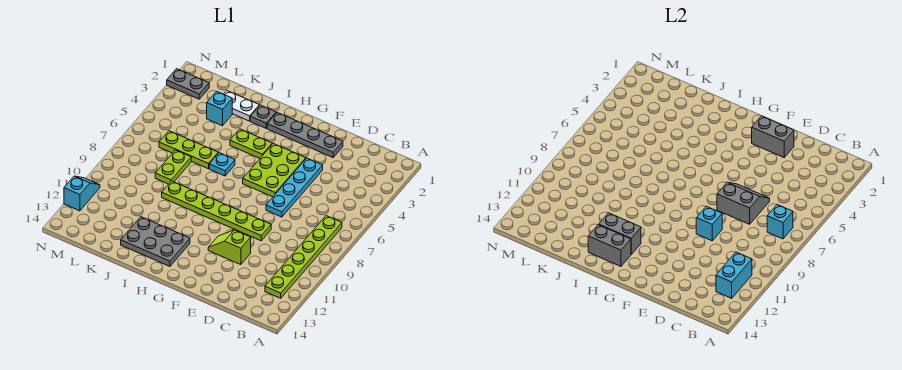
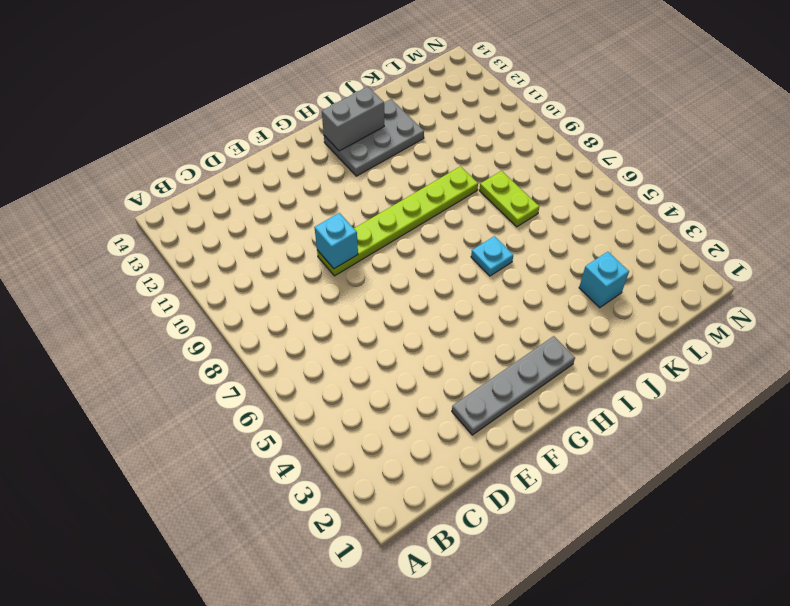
none -> lime plate B7:B12 level 1
none -> cyan plate E4:E7 level 1
none -> lime slope E11:F11 level 1 top E

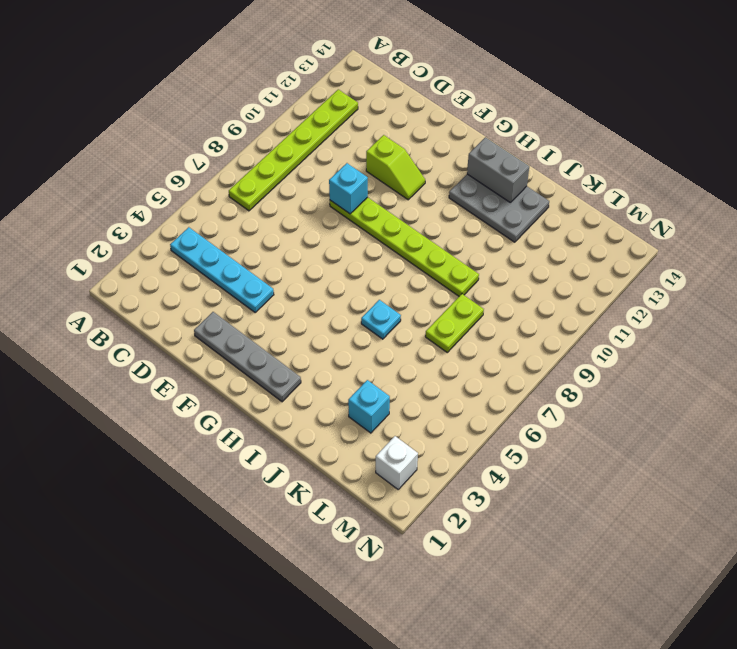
cyan plate B4:E4 level 1 -> cyan plate E4:E7 level 1
white brick M2 level 1 -> grey plate M2:N2 level 1
none -> lime plate F4:G6 level 1
none -> lime plate H4:I4 level 1
none -> grey plate I2 level 1

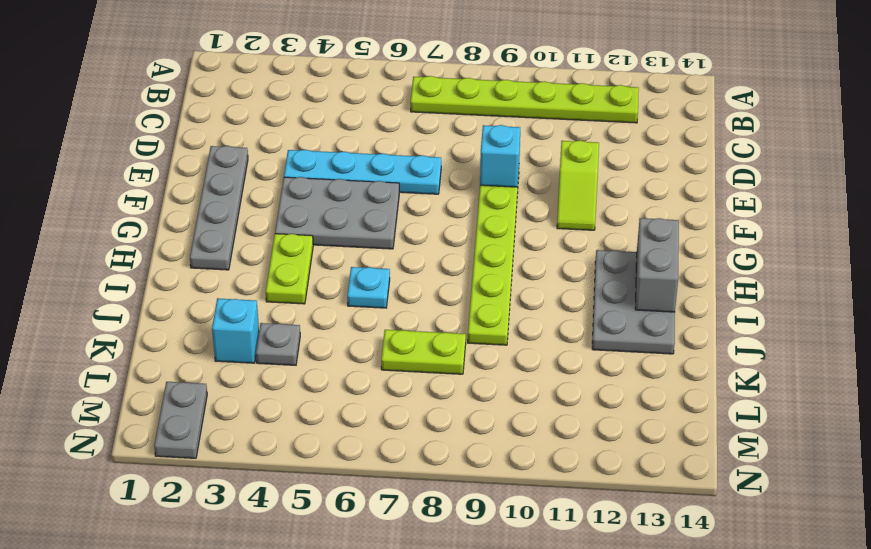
grey plate F4:G6 level 1 -> lime plate F4:G6 level 1
grey plate K4 level 1 -> grey plate I2 level 1
none -> white plate J2:K2 level 1
none -> lime plate J6:L6 level 1
none -> cyan slope N11:N12 level 1 top 12

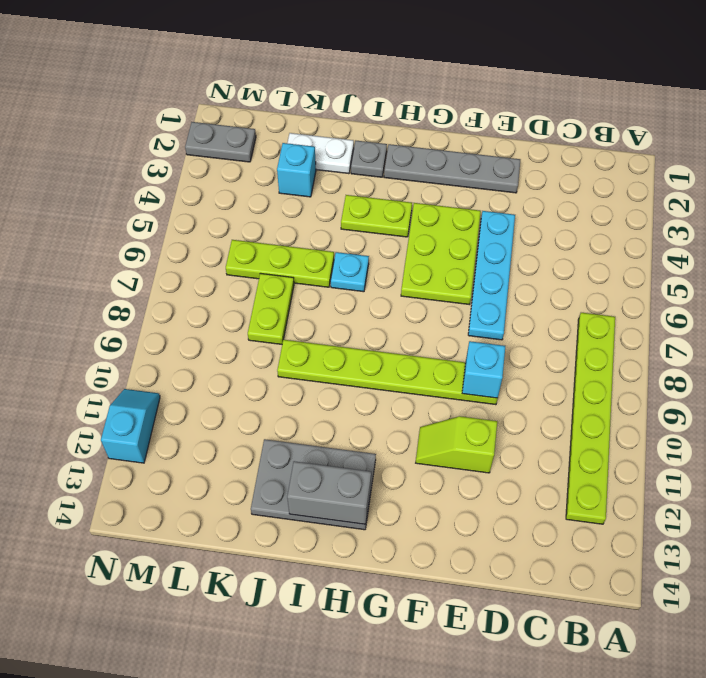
none -> cyan brick B7 level 2
none -> cyan brick B11:B12 level 2
none -> grey slope D6:E7 level 2 top 7

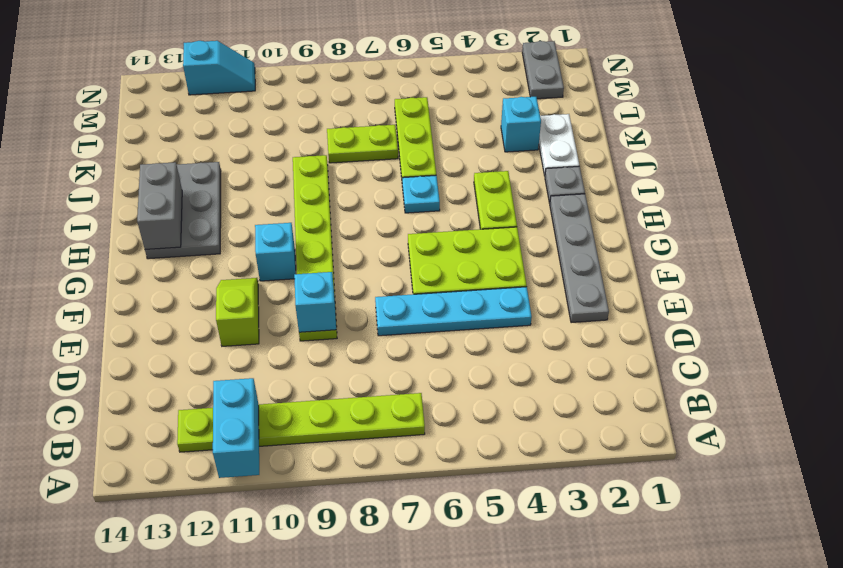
cyan brick A11:B11 level 2 -> cyan brick B11:B12 level 2
cyan brick G10 level 1 -> cyan brick B7 level 2
none -> grey slope D6:E7 level 2 top 7
none -> grey brick E2:F2 level 2
none -> grey brick H12:I12 level 2

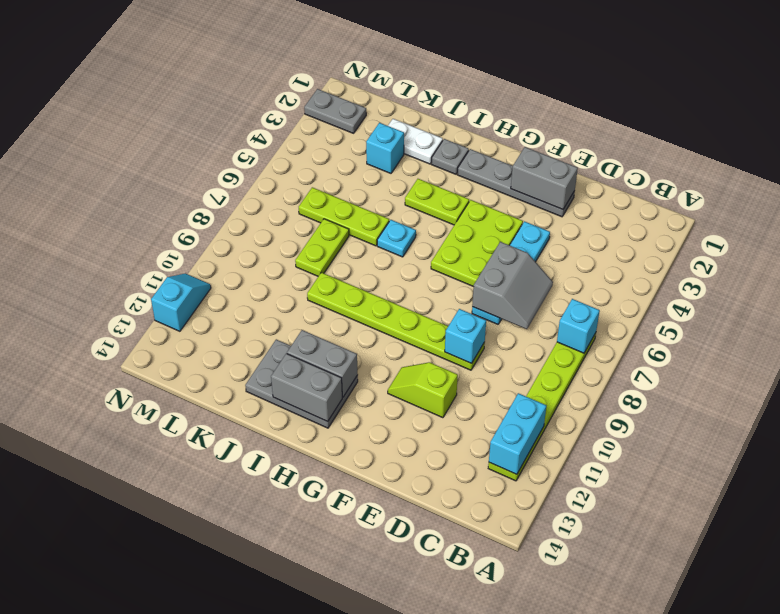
grey slope D6:E7 level 2 top E -> grey slope D6:E7 level 2 top 7

